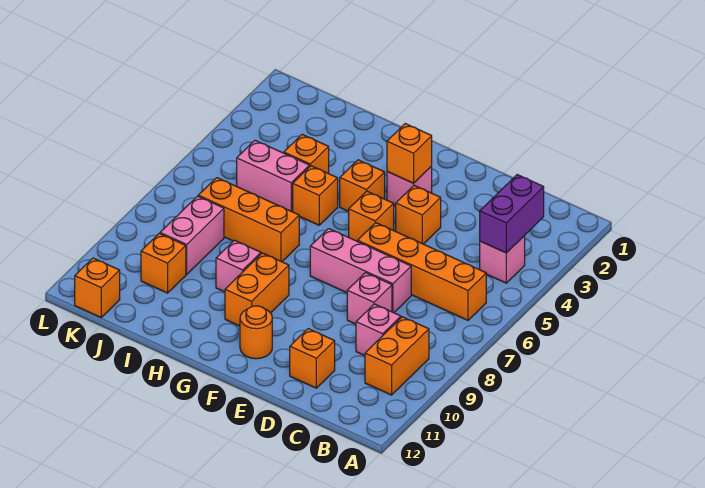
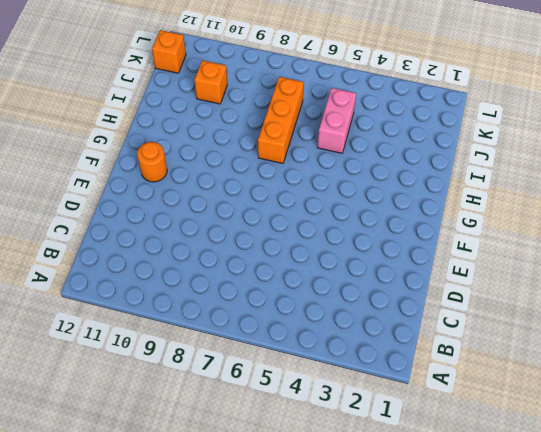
none -> pink brick B4 level 1
none -> orange brick B6:E6 level 1
none -> orange brick B9:B10 level 1

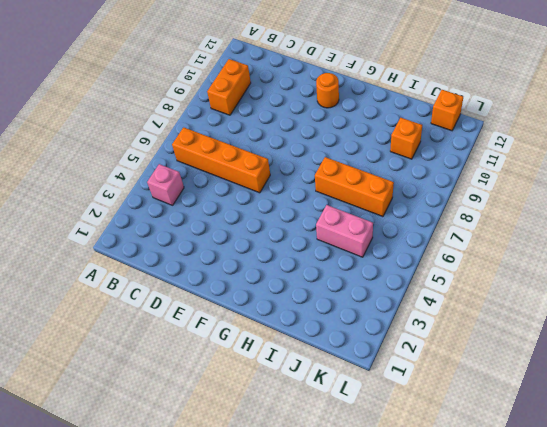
none -> pink brick C9 level 1
none -> pink brick D7:F7 level 1
none -> pink brick D8 level 1

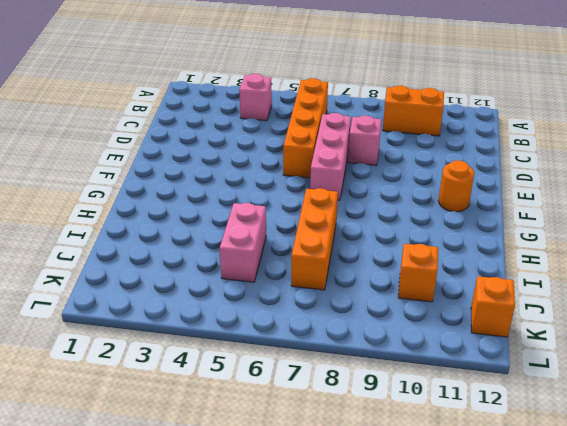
none -> pink brick C9 level 1
none -> orange brick D11 level 1
none -> orange brick E4 level 1

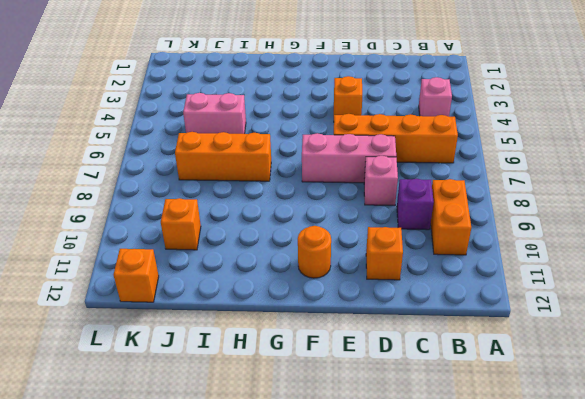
purple brick C9 level 1 -> pink brick C9 level 1
none -> pink brick F3 level 1
none -> orange brick F5 level 1
none -> orange brick G4 level 1

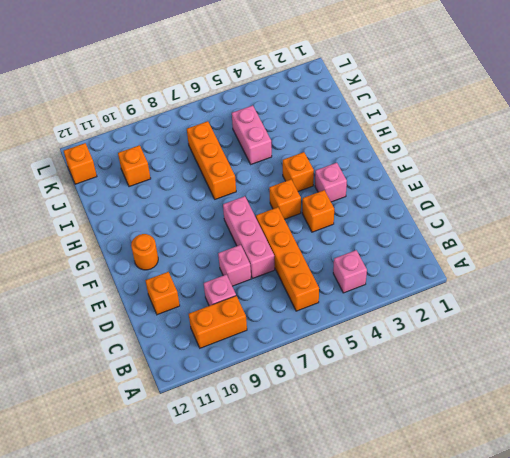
none -> orange brick G9:G10 level 1
none -> orange brick H5 level 1
none -> pink brick H9 level 1

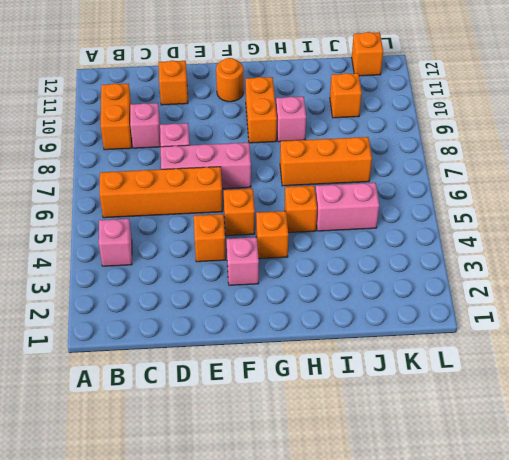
none -> orange brick I4 level 1
none -> pink brick J8:J9 level 1
none -> purple brick B3:B4 level 2

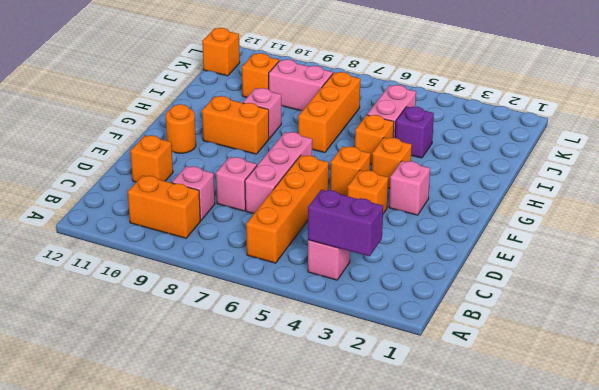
purple brick I4 level 1 -> orange brick I4 level 1
none -> orange brick F3 level 2

